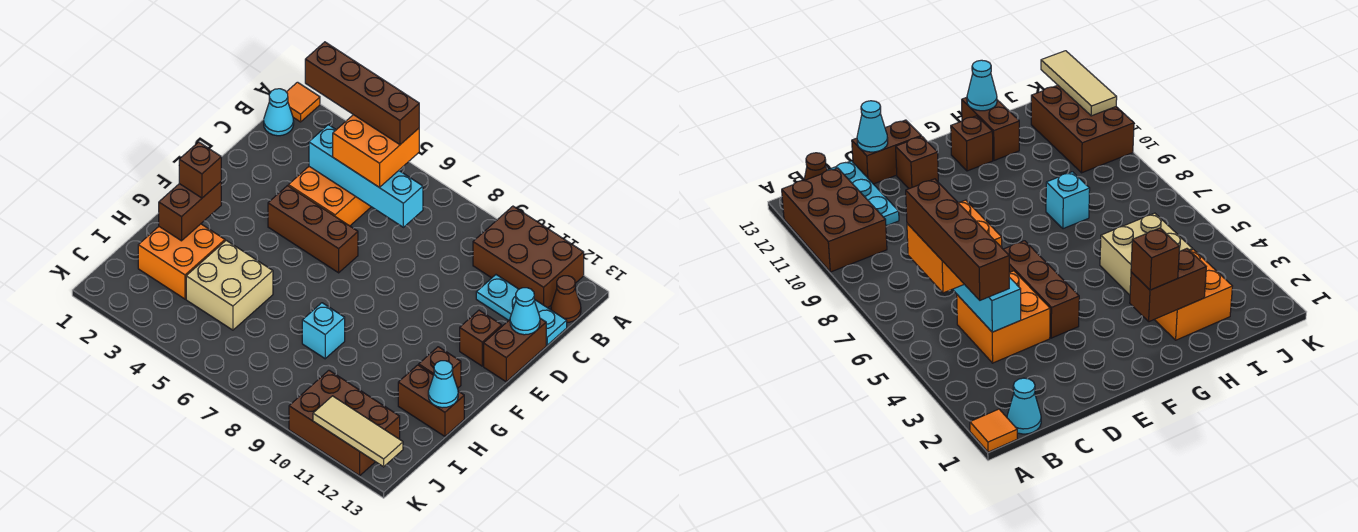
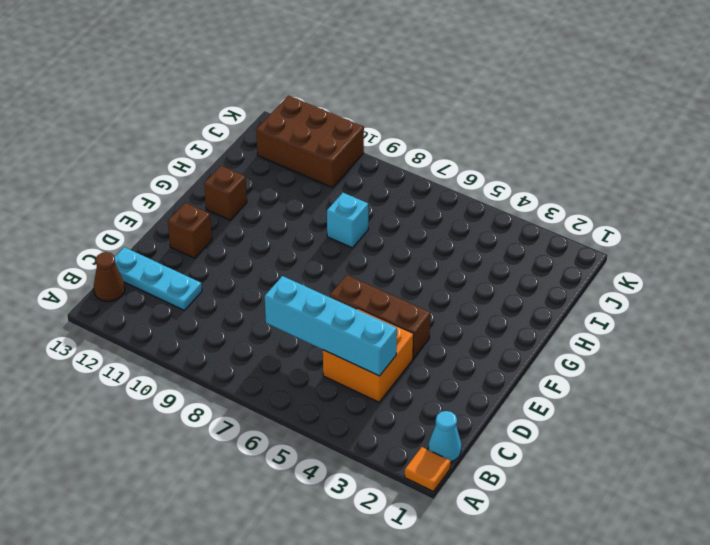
none -> brown brick A10:B12 level 1
none -> brown brick D13:E13 level 1
none -> orange brick H2:I3 level 1

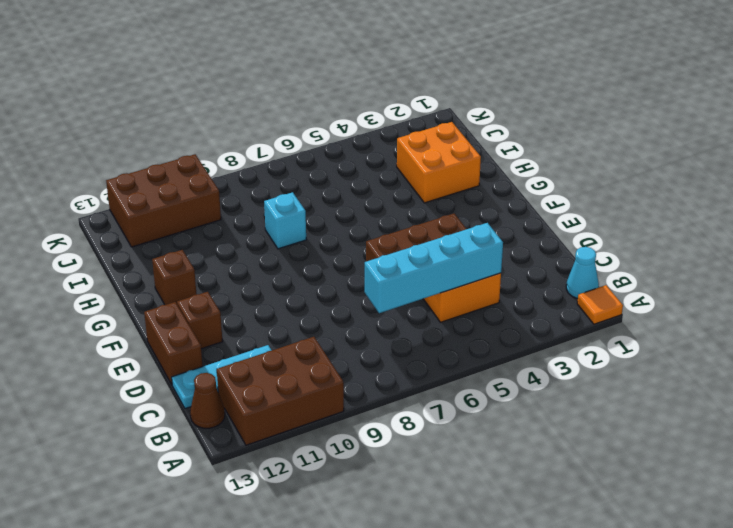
none -> tan brick H4:I5 level 1
none -> brown brick H12:H13 level 1
none -> cyan cone D13 level 2

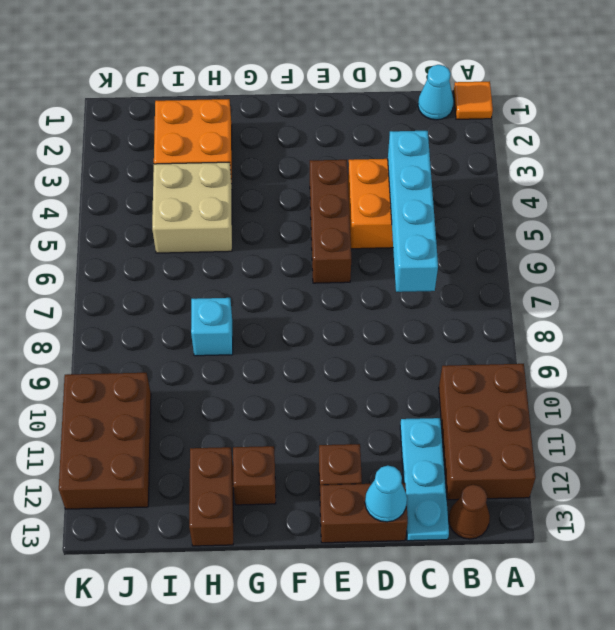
none -> brown brick G2:H2 level 2
none -> cyan cone H13 level 2
none -> tan tile K11:K13 level 2

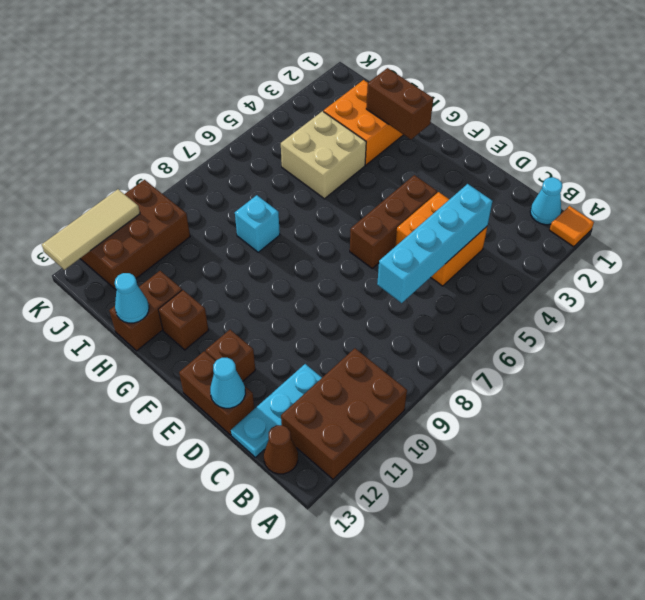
none -> orange brick B5:C6 level 3
none -> brown brick G2 level 3
none -> brown brick B3:B6 level 4

